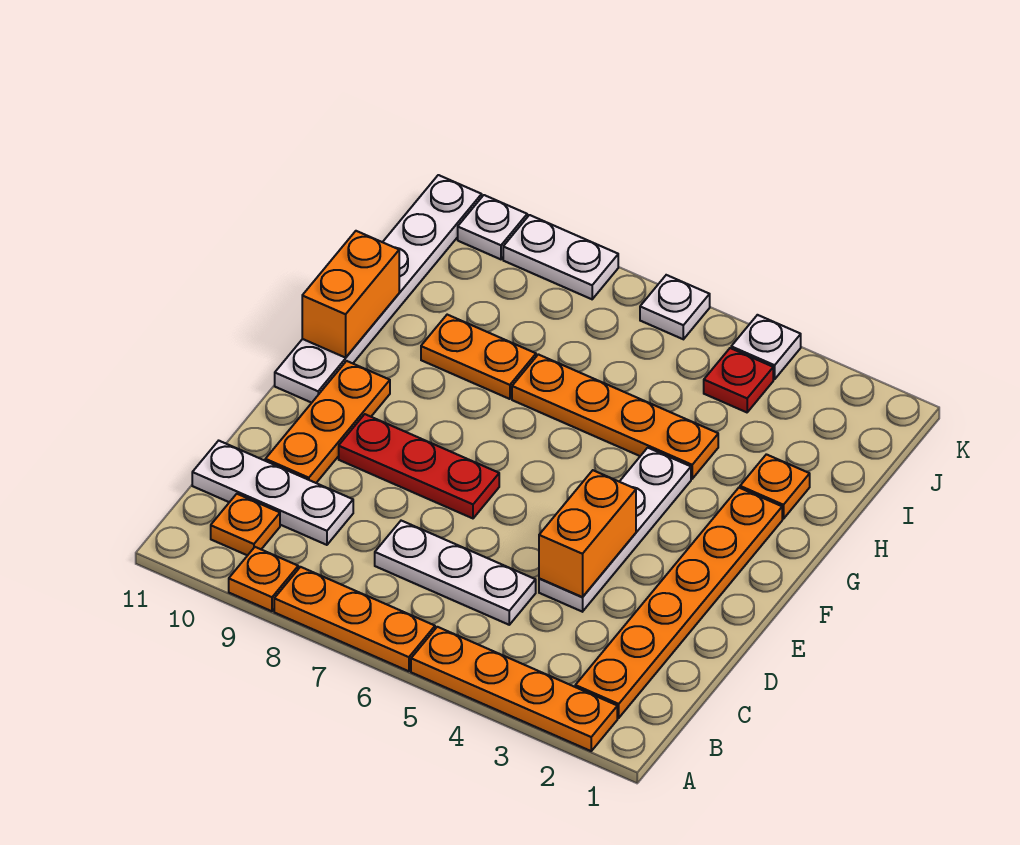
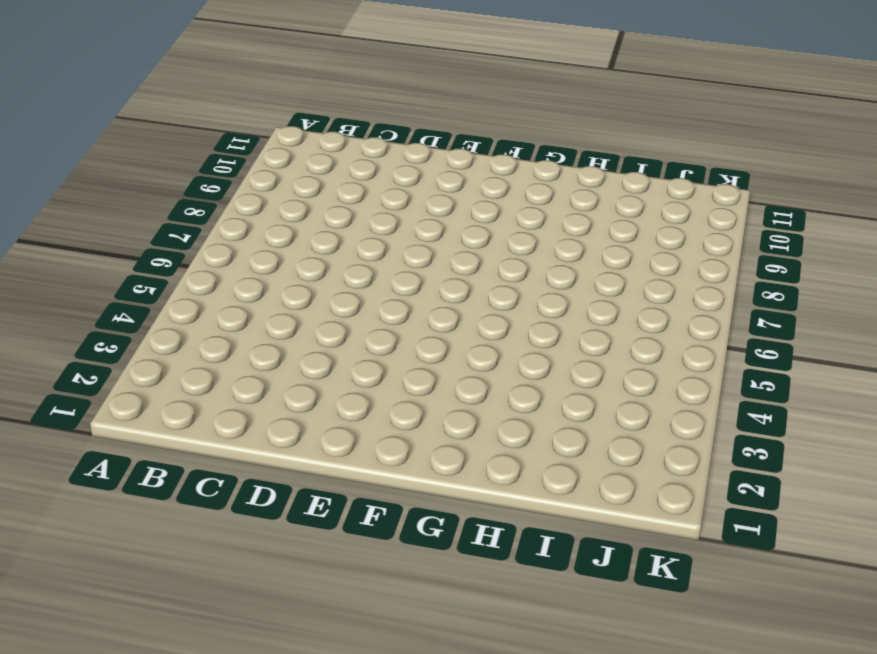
none -> orange plate A2:A5 level 1
none -> orange plate A6:A8 level 1
none -> orange plate A9 level 1

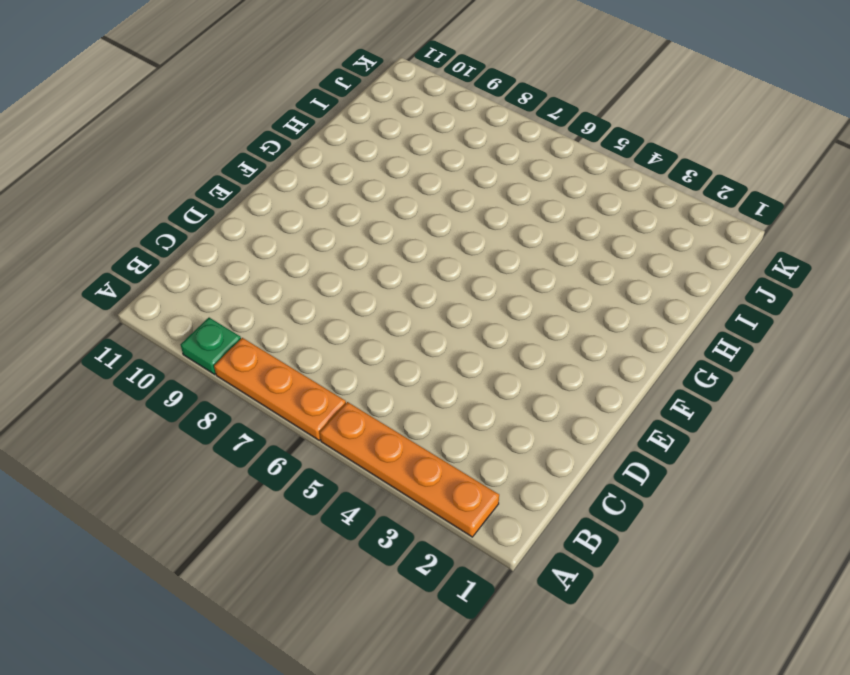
green plate A9 level 1 -> orange plate A9 level 1
none -> orange plate B2:G2 level 1
none -> orange plate B10 level 1
none -> white plate C5:C7 level 1

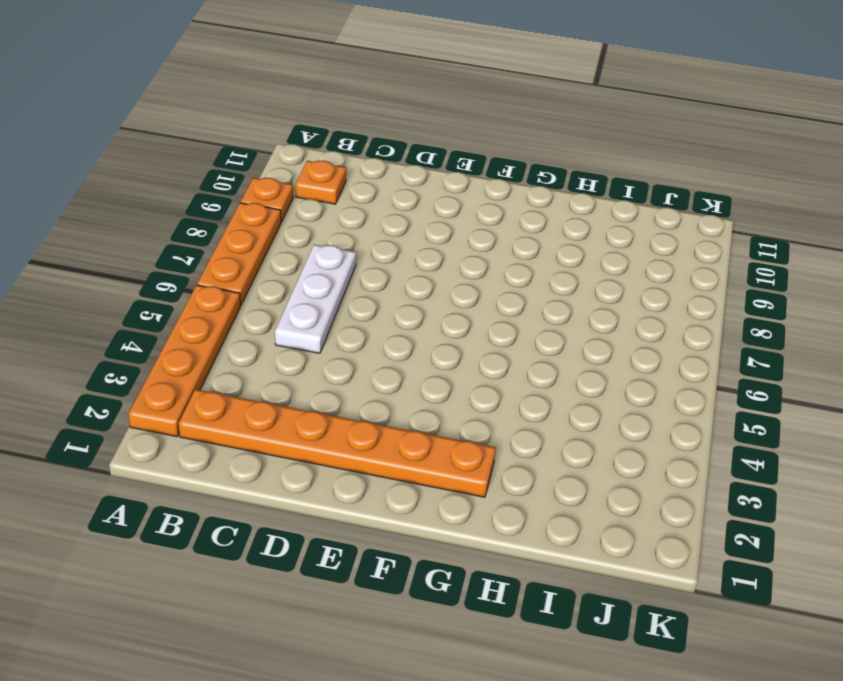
none -> white plate C9:C11 level 1
none -> white plate D4:G4 level 1
none -> orange plate D10:F10 level 1

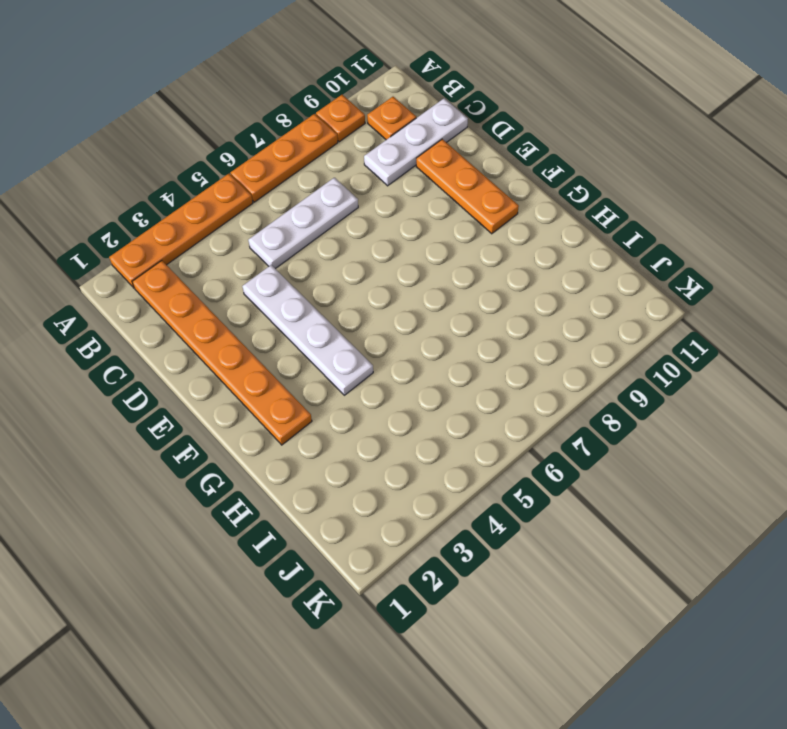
none -> red plate E7:E9 level 1
none -> white plate F11:K11 level 1
none -> orange plate H2 level 1

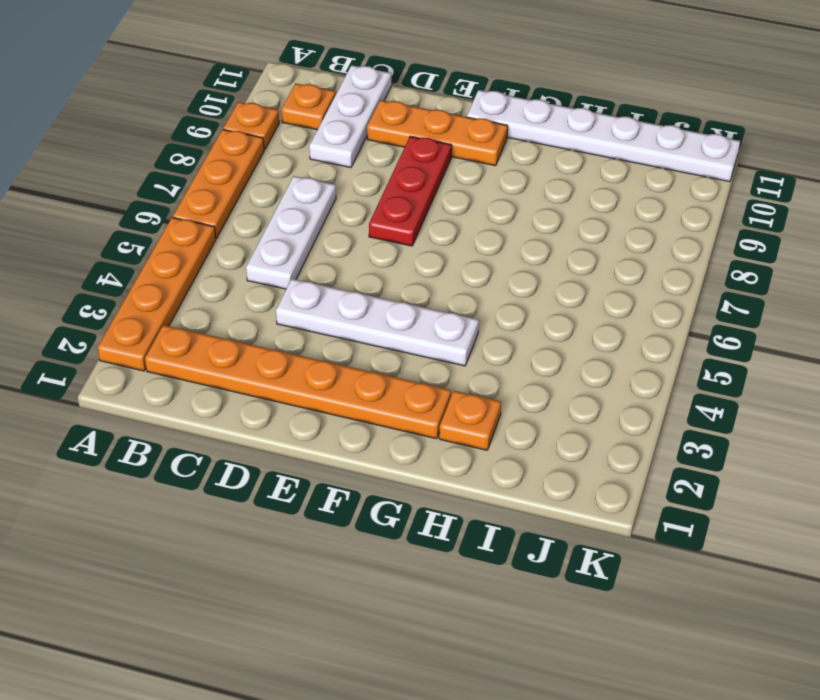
none -> orange plate H4:H7 level 1
none -> orange plate H8:H9 level 1
none -> red plate J4 level 1

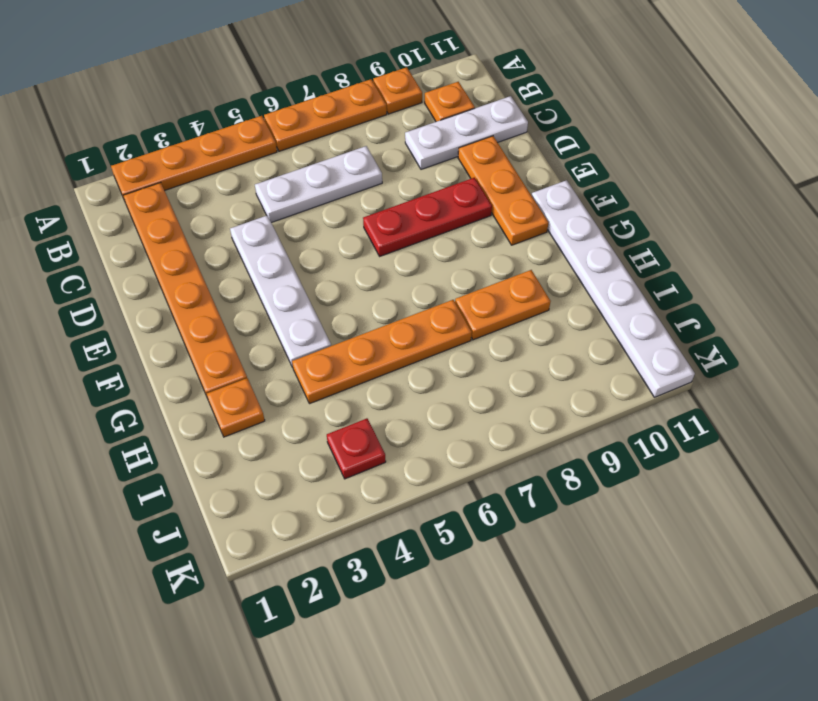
none -> white plate K4 level 1
none -> white plate K6 level 1
none -> white plate K8:K9 level 1

